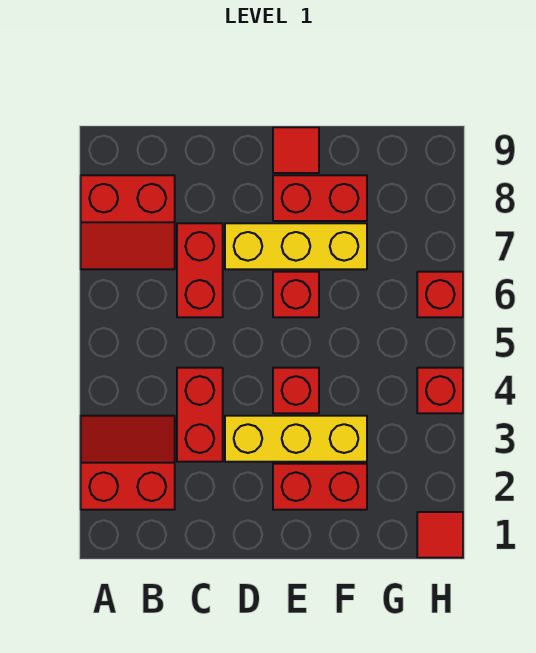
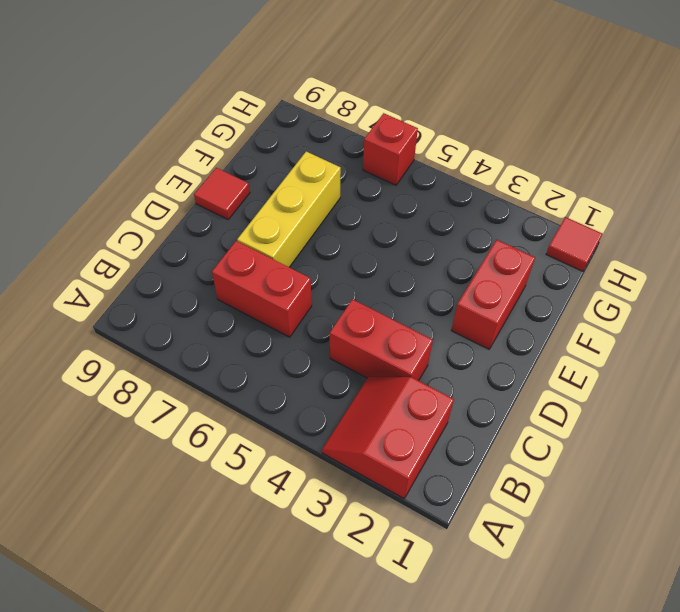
none -> red slope A7:B8 level 1 top 8
none -> yellow brick D3:F3 level 1
none -> red brick E4 level 1

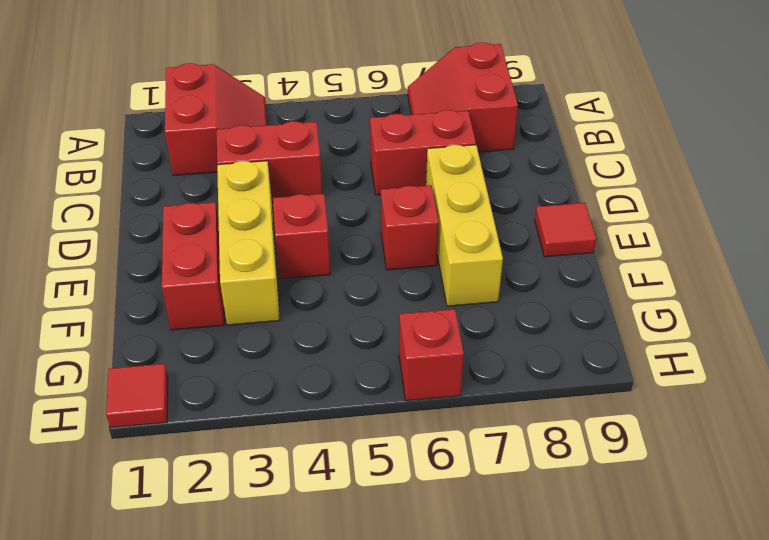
none -> red brick E8:F8 level 1
none -> red brick H4 level 1

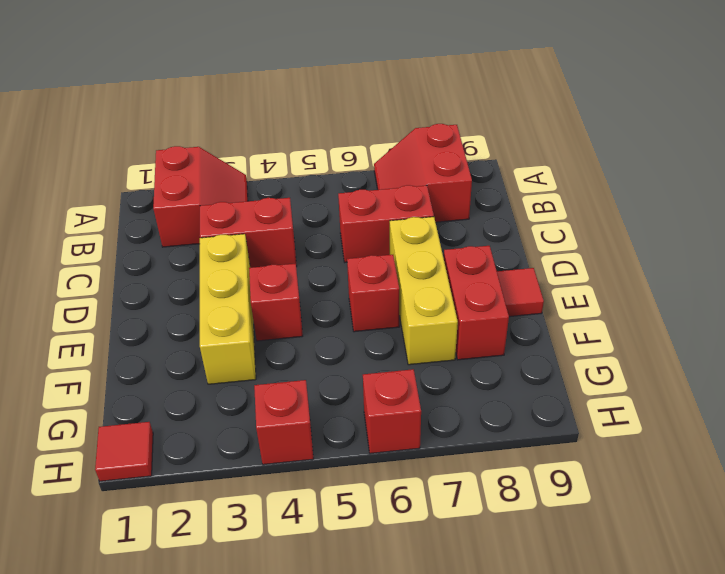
none -> red brick E2:F2 level 1

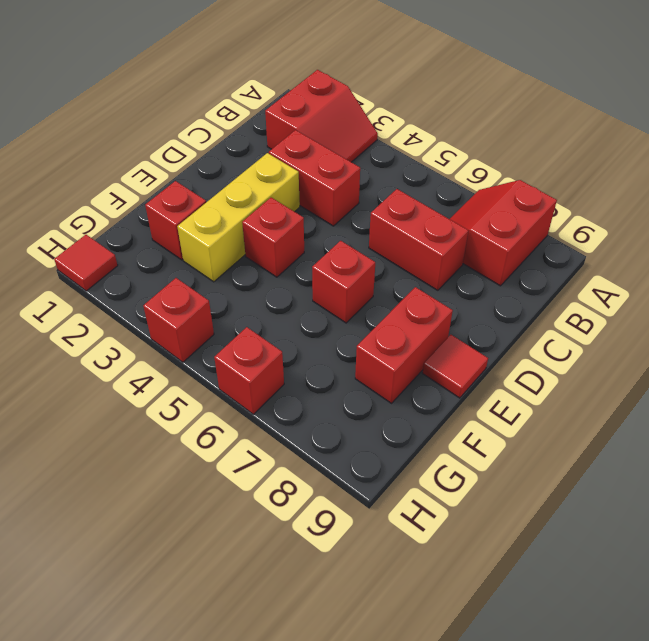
red brick F2 level 1 -> red brick E2:F2 level 1
none -> yellow brick D7:F7 level 1

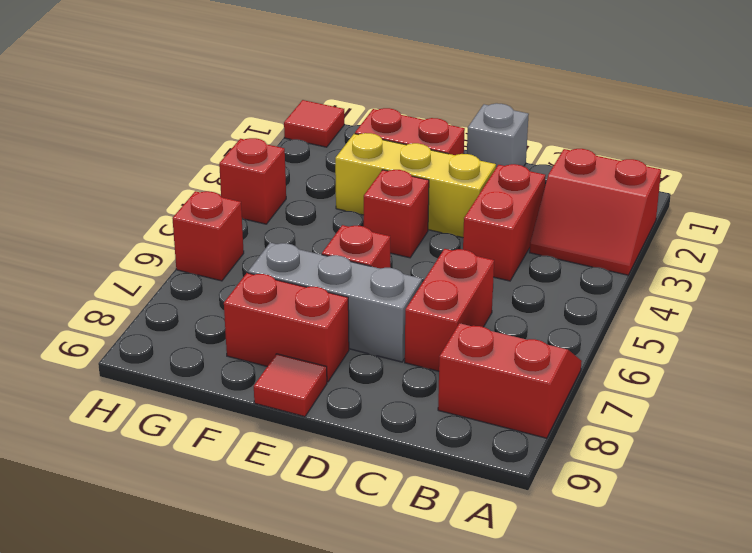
grey brick D1 level 1 -> none
grey brick D7:F7 level 1 -> yellow brick D7:F7 level 1

